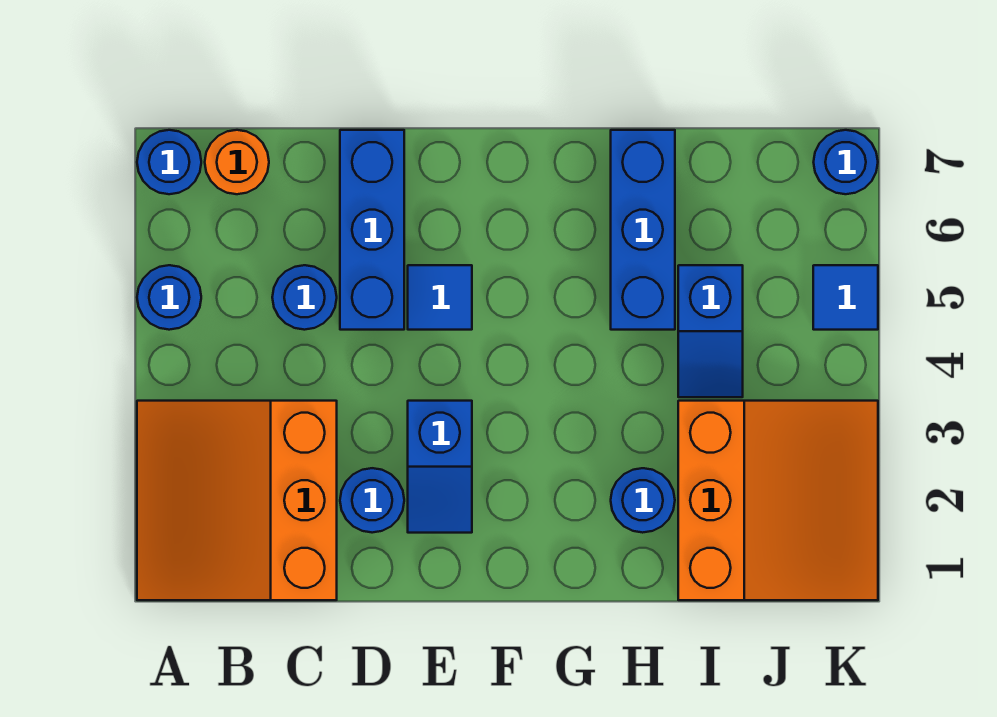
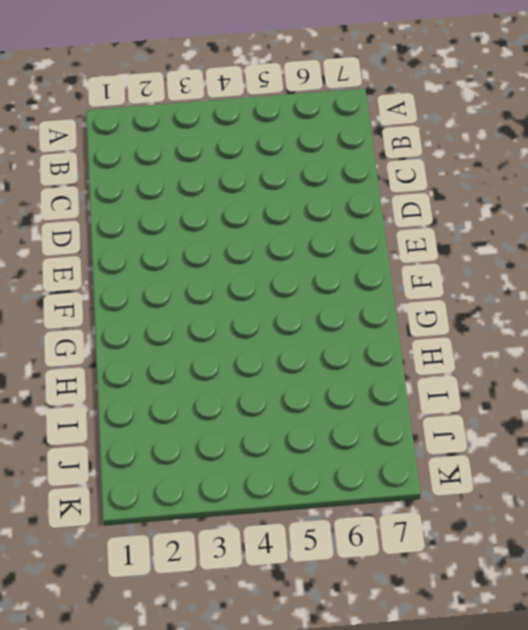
none -> orange slope A1:C3 level 1 top C
none -> blue round brick A5 level 1
none -> blue round brick A7 level 1

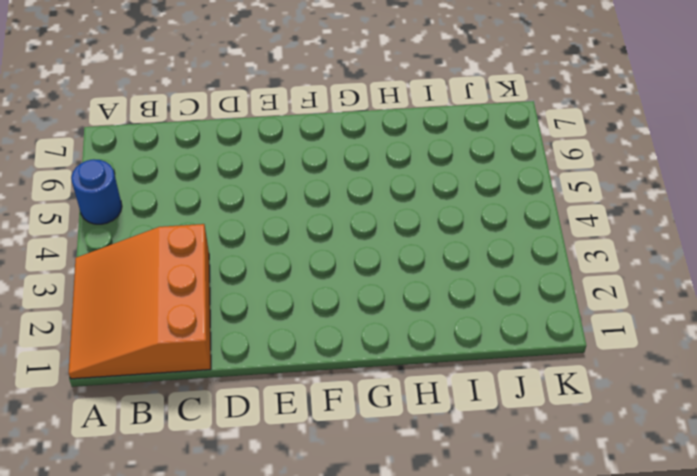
none -> blue round brick A7 level 1
none -> orange round brick B7 level 1
none -> blue round brick C5 level 1

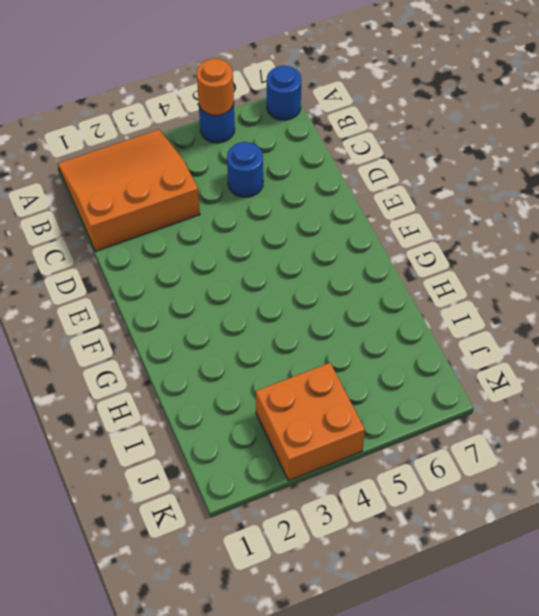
orange round brick A5 level 2 -> orange round brick B7 level 1
orange brick J3:K4 level 1 -> orange slope I1:K3 level 1 top I
none -> blue round brick D2 level 1
none -> blue brick D5:D7 level 1
none -> blue slope E2:E3 level 1 top 3

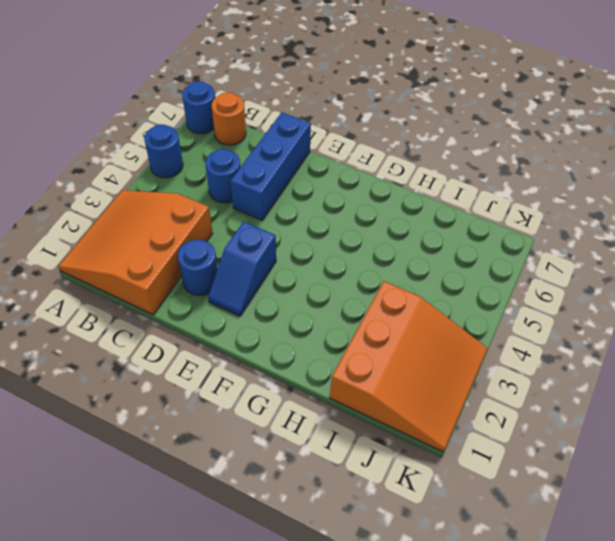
none -> blue tile E5 level 1
none -> blue round brick H2 level 1
none -> blue brick H5:H7 level 1

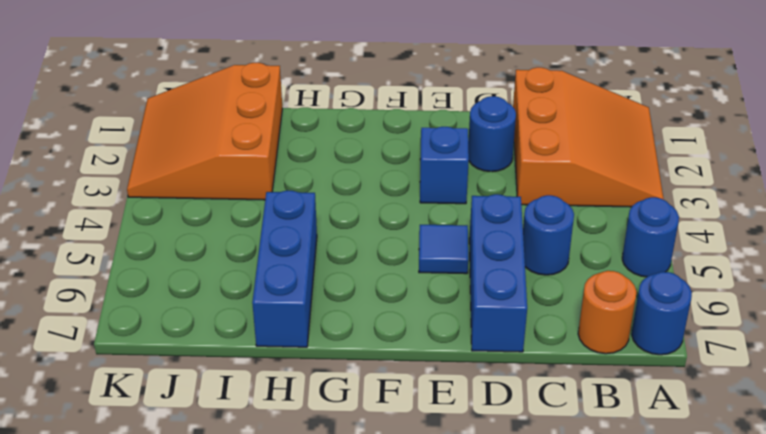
none -> blue round brick H2 level 1
none -> blue slope I4:I5 level 1 top 5
none -> blue tile K5 level 1

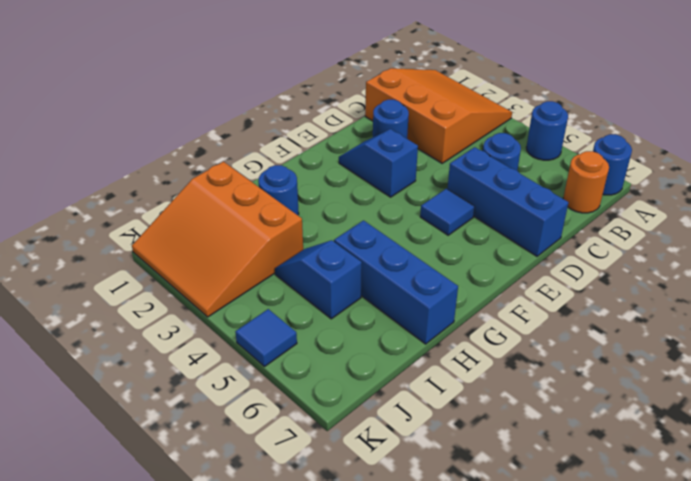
none -> blue round brick K7 level 1

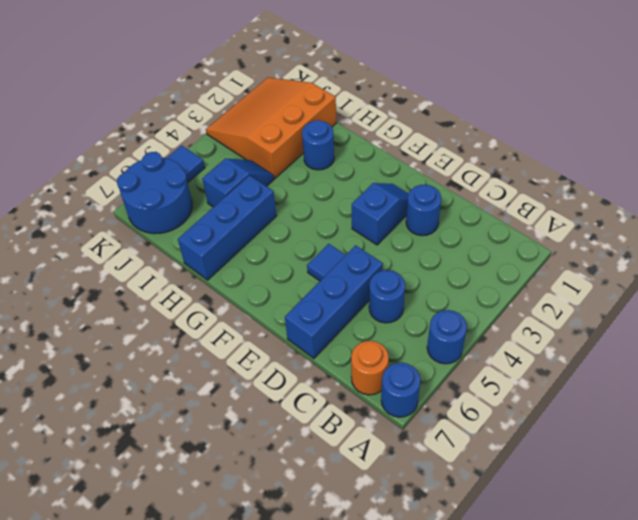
blue round brick J6:K7 level 1 -> blue round brick K7 level 1
none -> orange slope A1:C3 level 1 top C

